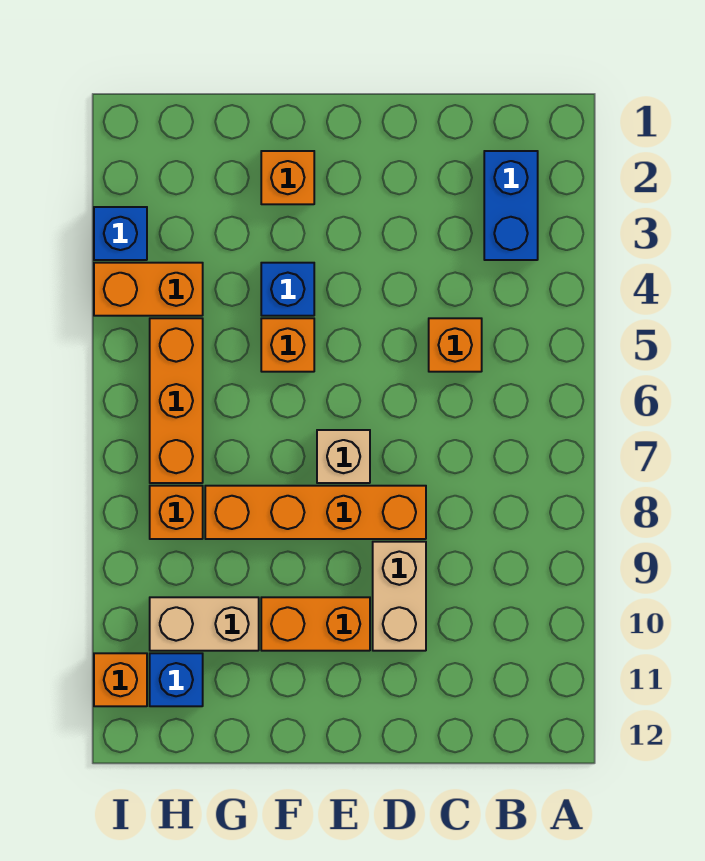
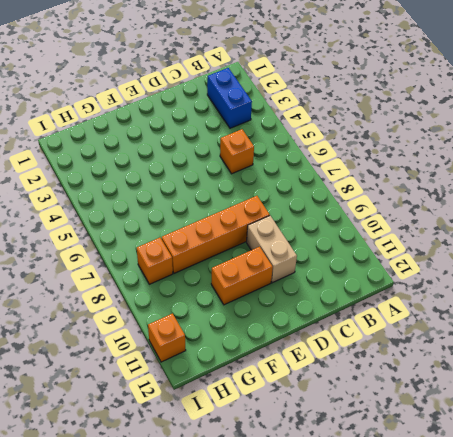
none -> tan brick E7 level 1
none -> orange brick F2 level 1
none -> blue brick F4 level 1

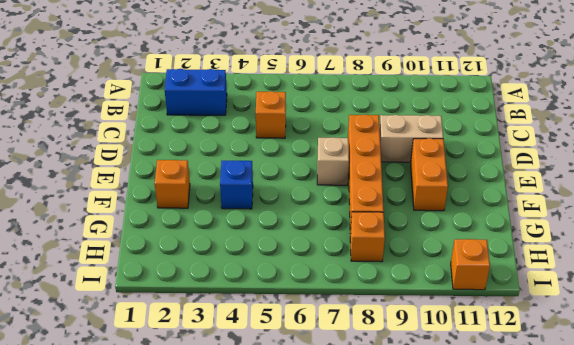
none -> orange brick F5 level 1
none -> tan brick G10:H10 level 1
none -> orange brick H4:I4 level 1

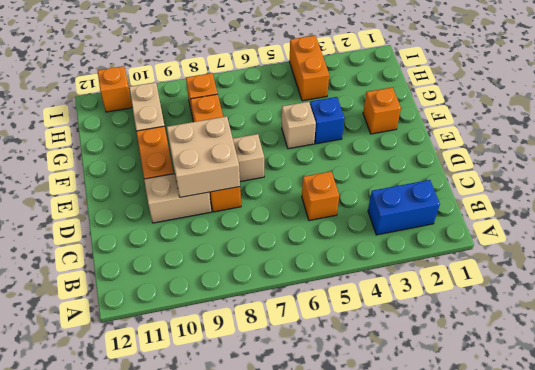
tan brick D8:E9 level 2 -> none
tan brick F5 level 1 -> orange brick F5 level 1
none -> orange brick H5:H7 level 1
none -> blue brick H11 level 1
none -> blue brick I3 level 1

